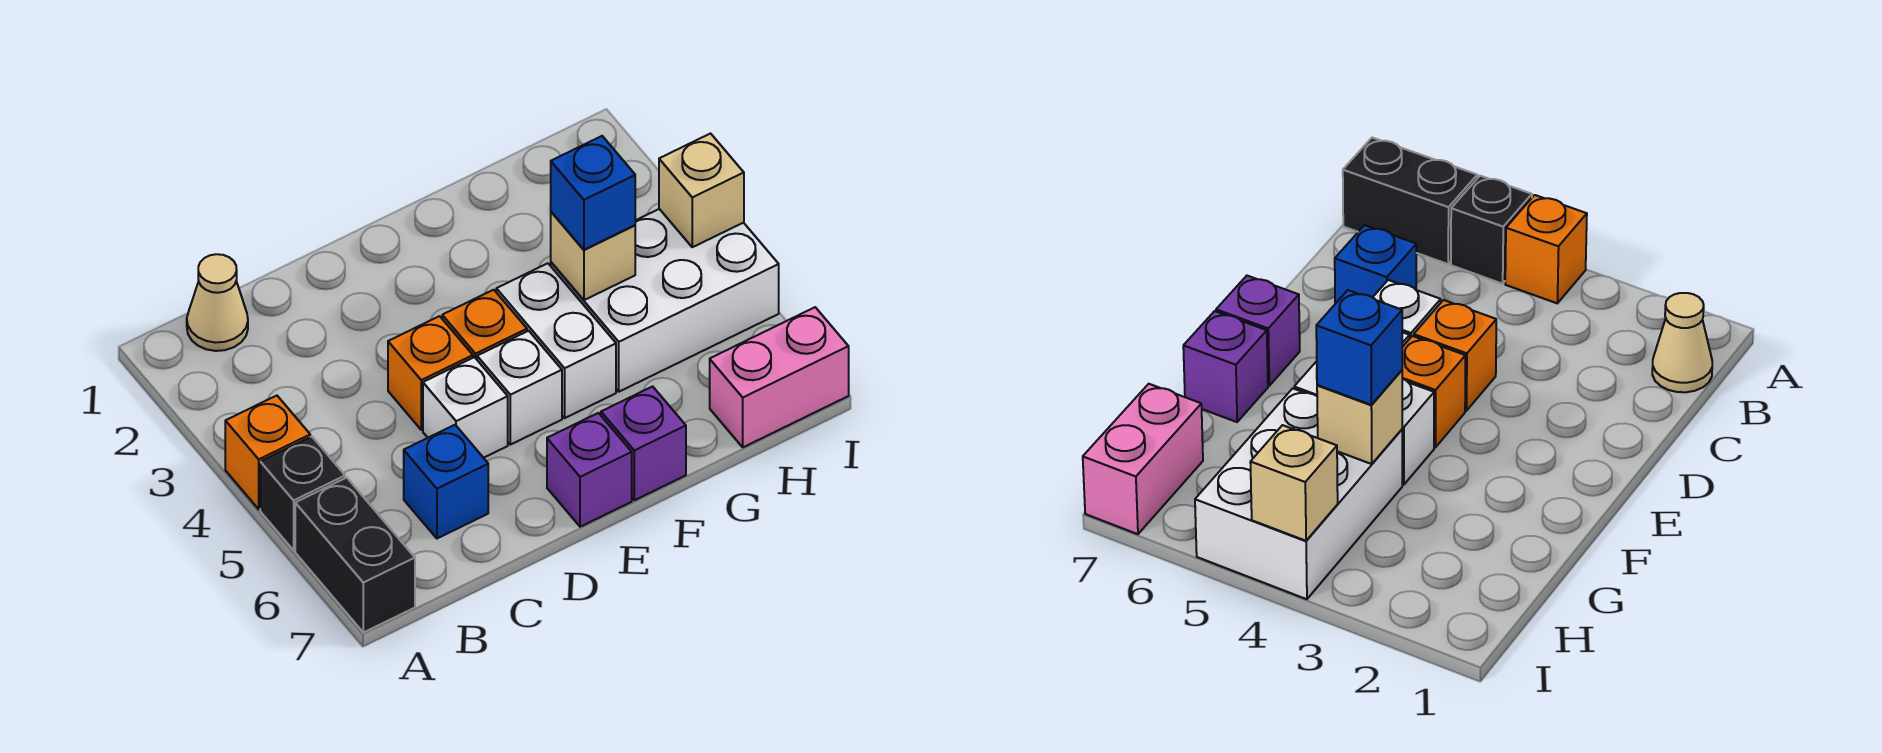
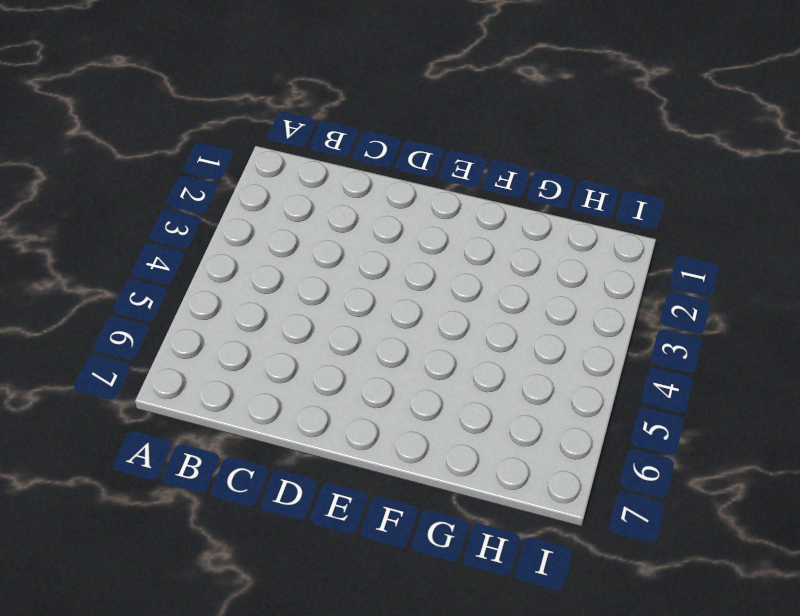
none -> orange brick A4 level 1
none -> black brick A5 level 1
none -> black brick A6:A7 level 1

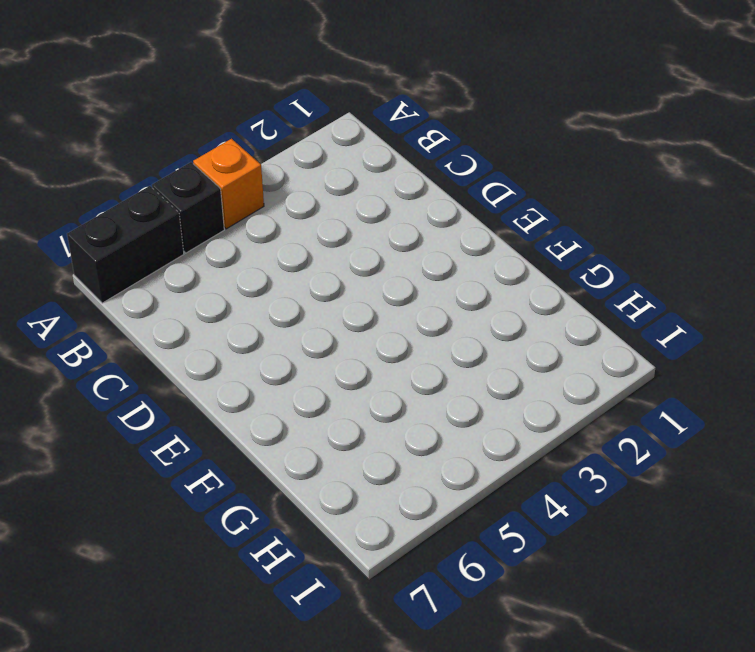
none -> tan cone B1 level 1
none -> blue brick C6 level 1
none -> orange brick D4 level 1

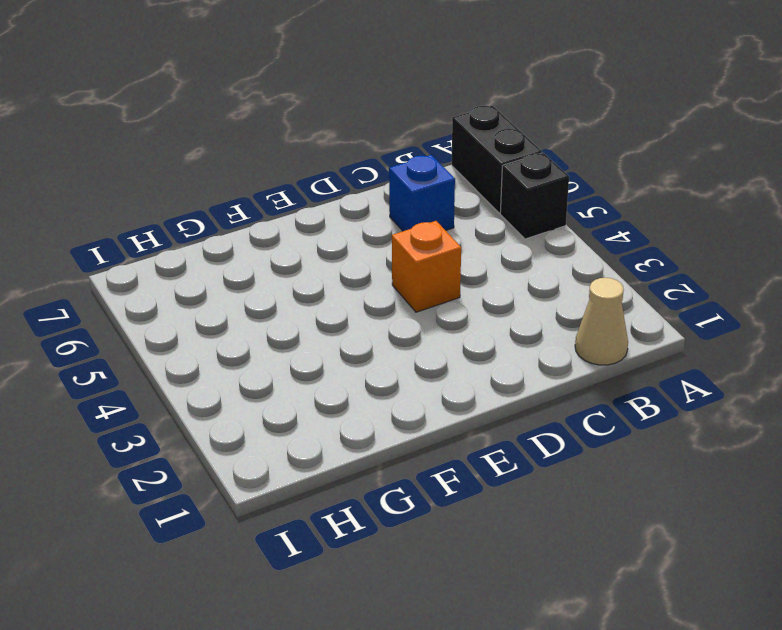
none -> orange brick A4 level 1
none -> white brick D5 level 1
none -> orange brick E4 level 1

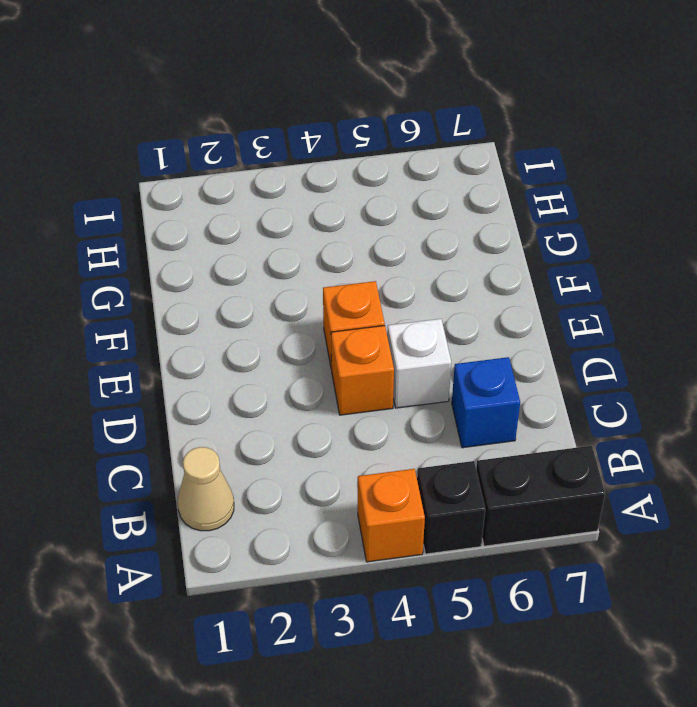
none -> white brick E5 level 1
none -> purple brick E7 level 1
none -> white brick F4:F5 level 1

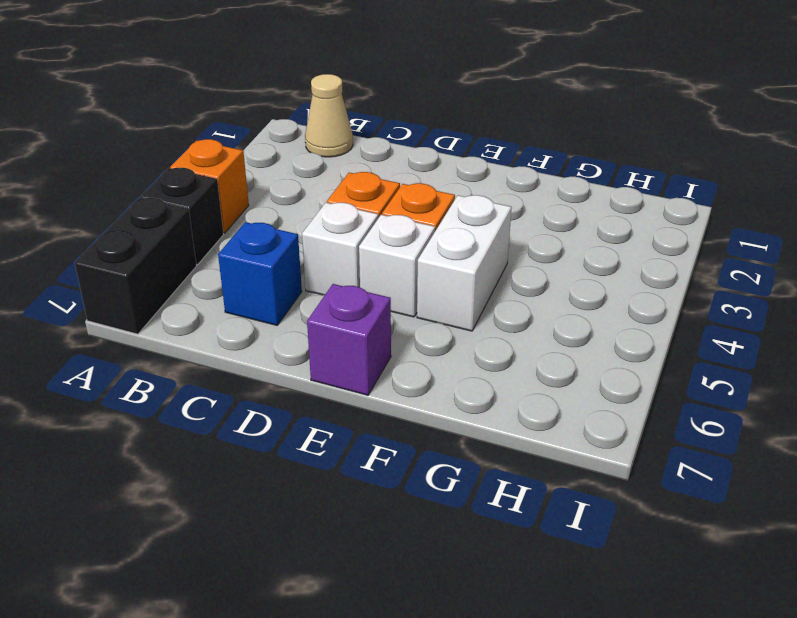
none -> purple brick F7 level 1
none -> white brick G4:I5 level 1
none -> pink brick H7:I7 level 1

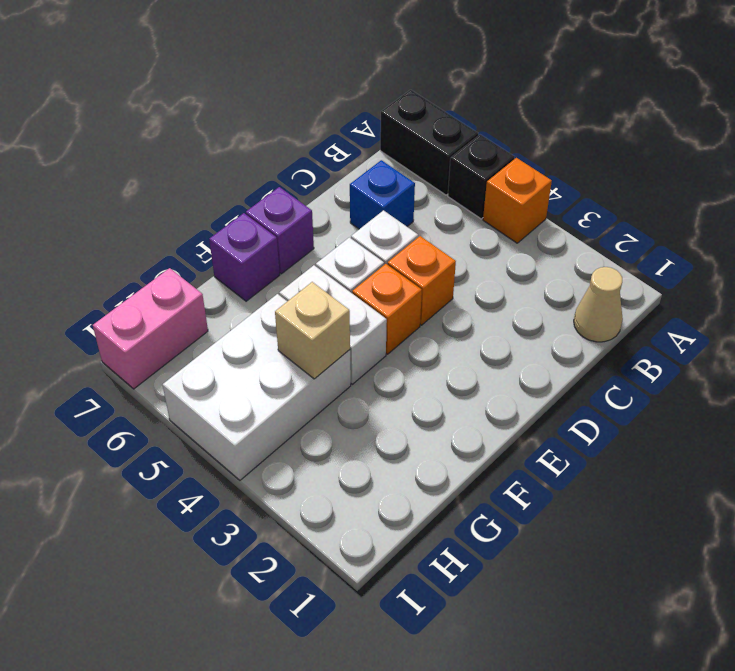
none -> tan brick I4 level 2
none -> blue brick G4 level 3

